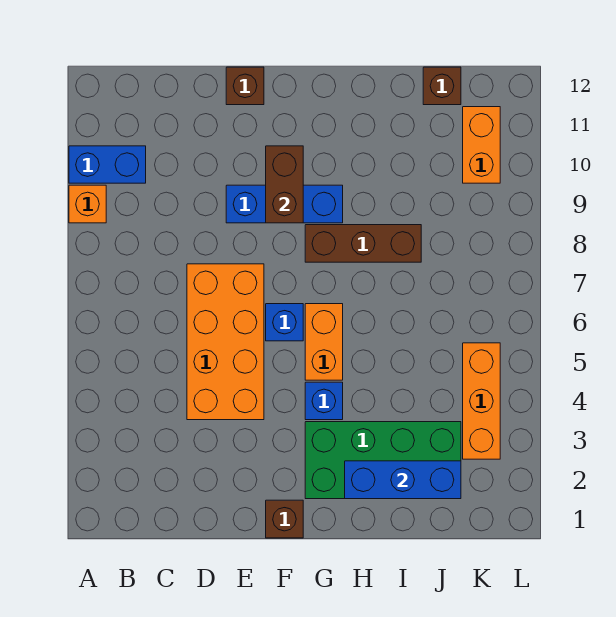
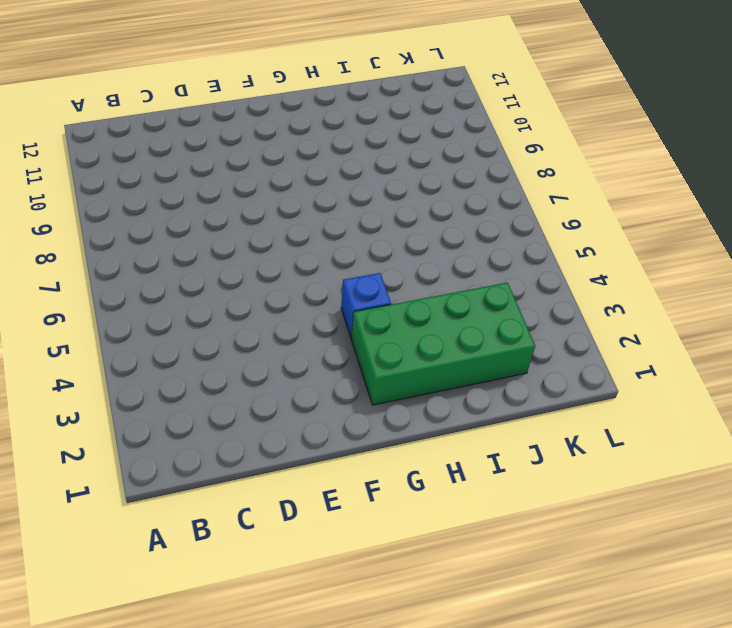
none -> orange brick A9 level 1
none -> blue brick A10:B10 level 1
none -> orange brick D4:E7 level 1

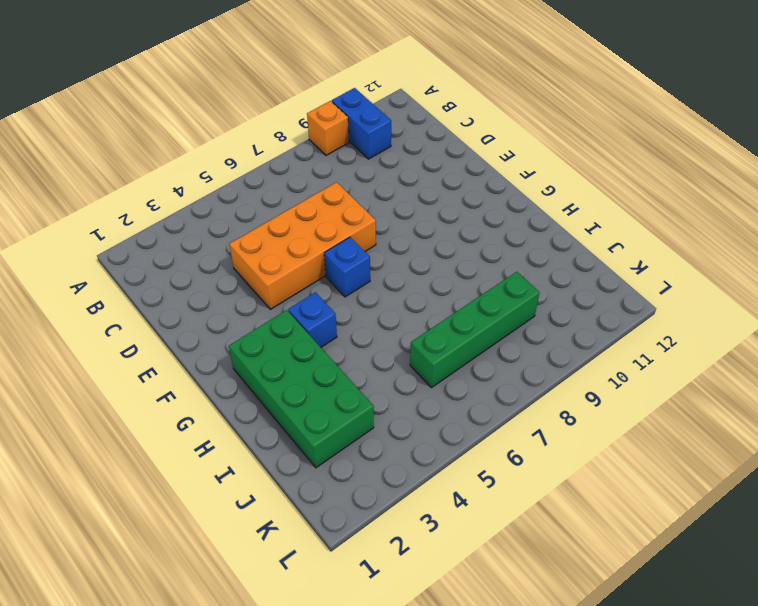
green brick J6:J9 level 1 -> none
none -> blue brick E9:G9 level 1
none -> brown brick E12 level 1
none -> brown brick F1 level 1

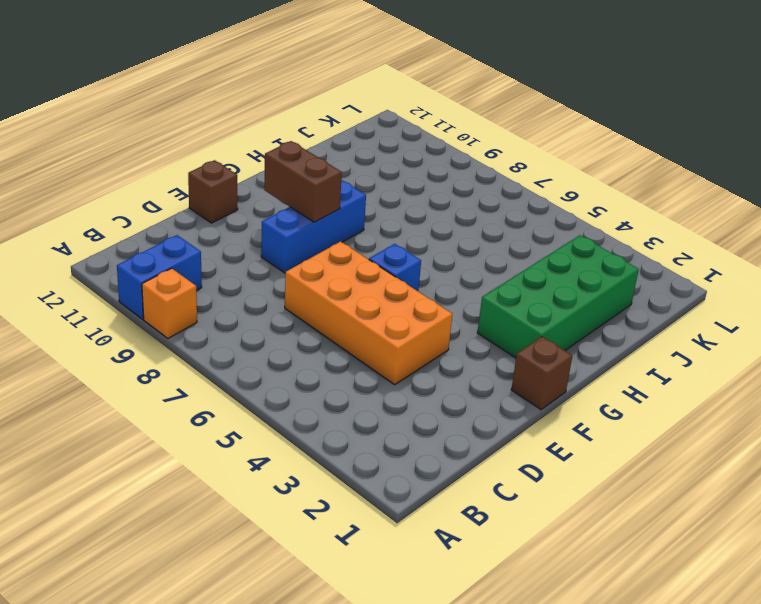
none -> blue brick G4 level 1
none -> orange brick G5:G6 level 1
none -> brown brick G8:I8 level 1

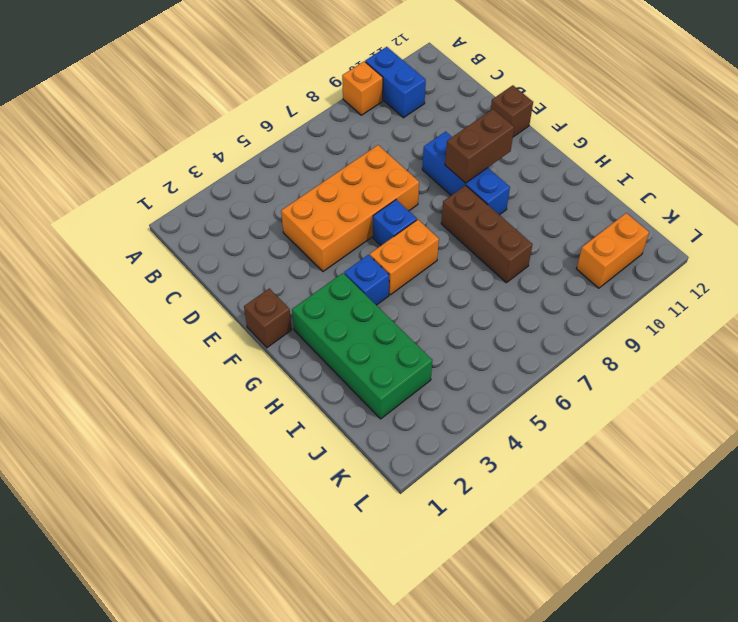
none -> brown brick J12 level 1
none -> orange brick K3:K5 level 1
none -> blue brick H2:J2 level 2

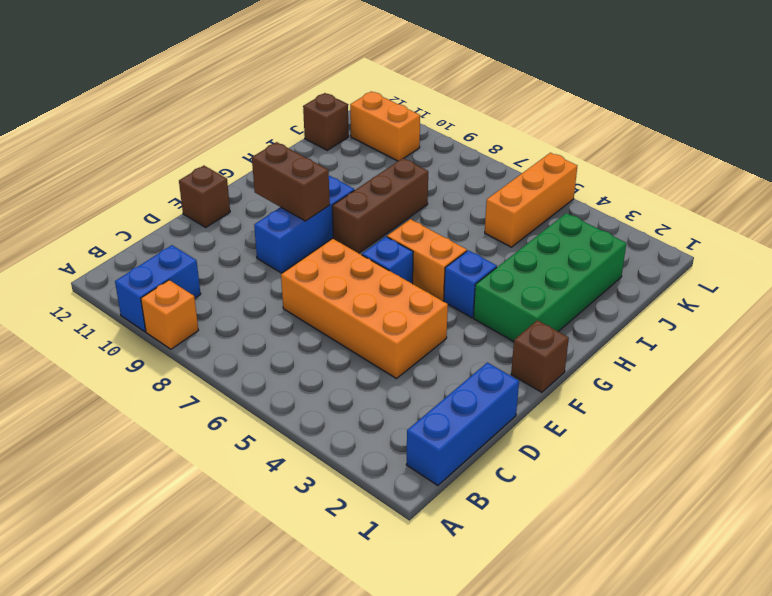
blue brick B1:D1 level 1 -> blue brick H2:J2 level 2
orange brick J5:L5 level 1 -> orange brick K3:K5 level 1

